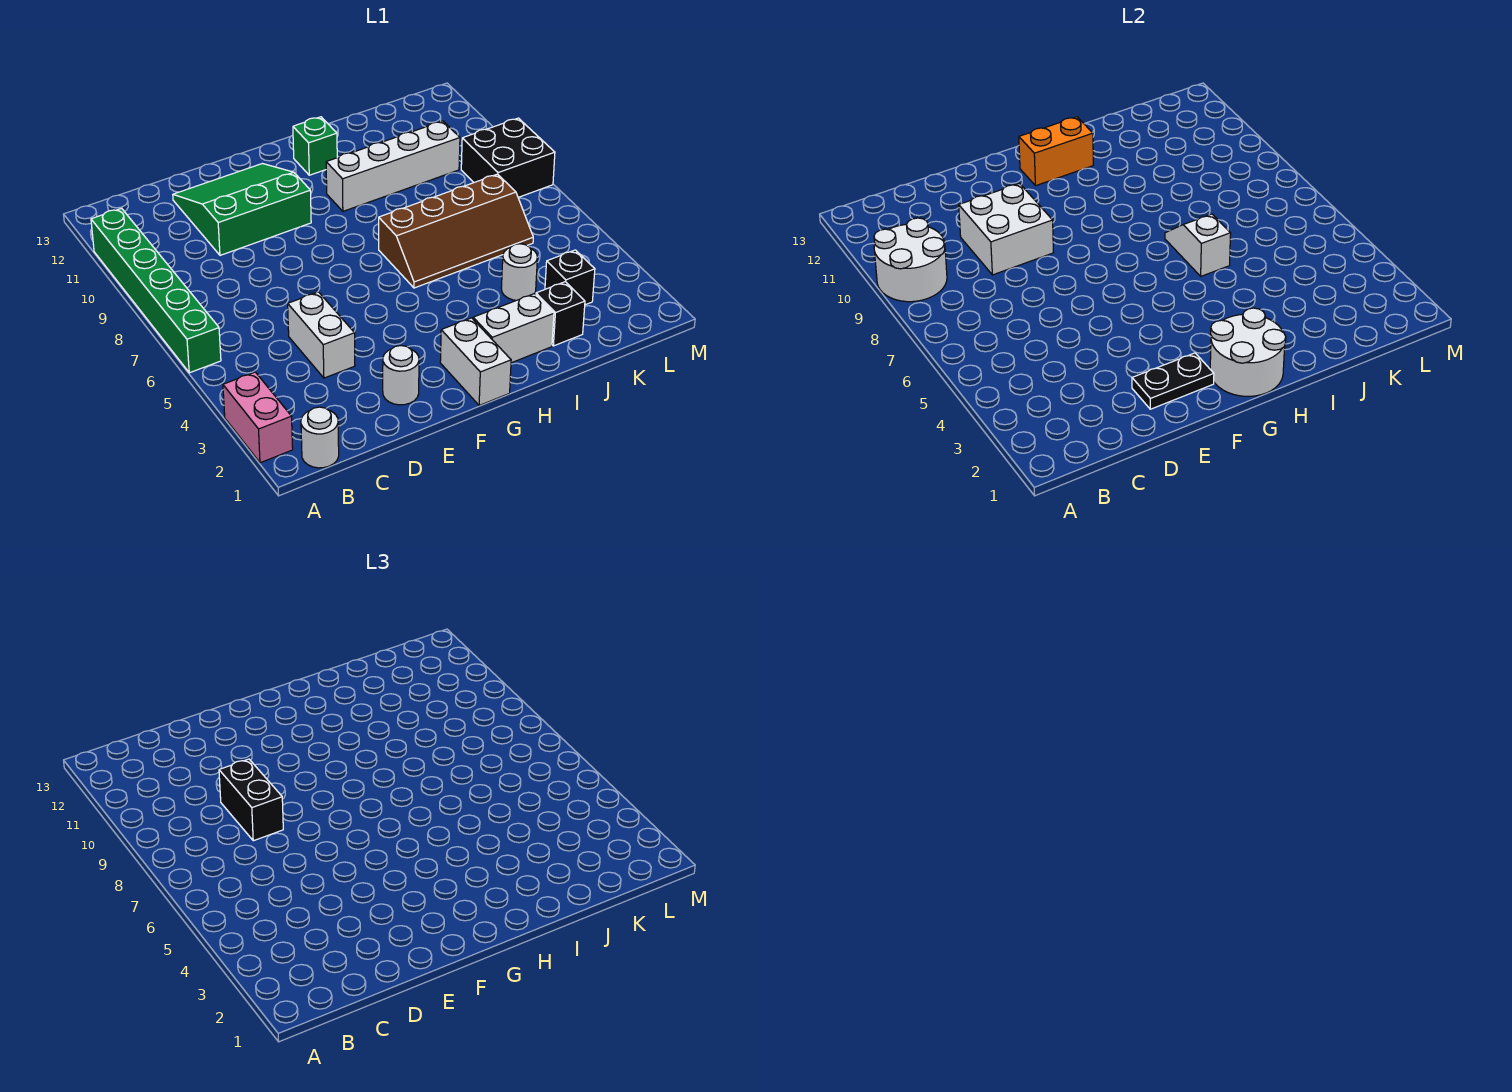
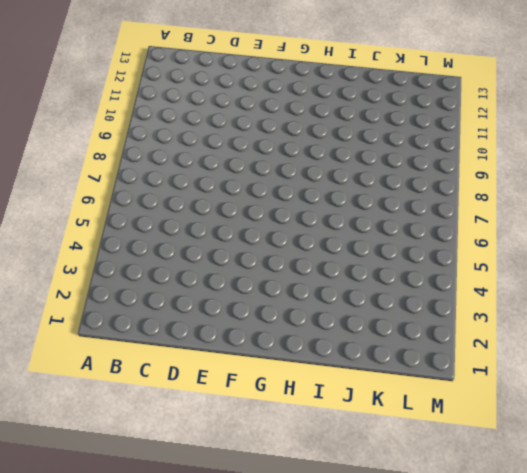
none -> pink brick A2:A3 level 1
none -> green brick A6:A11 level 1
none -> white round brick B1 level 1

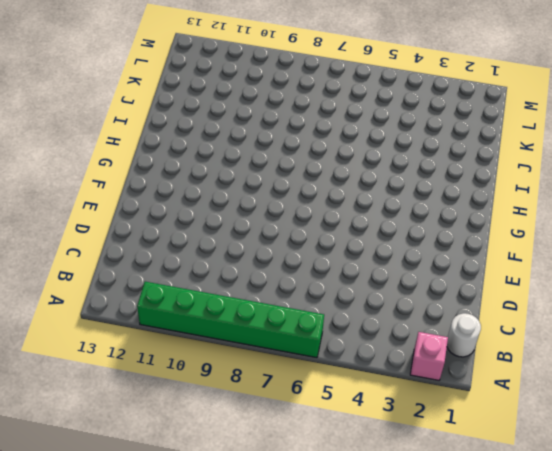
pink brick A2 level 1 -> pink brick A2:A3 level 1
none -> white brick D4:D5 level 1
none -> green slope D10:F12 level 1 top 10
none -> white round brick E2 level 1

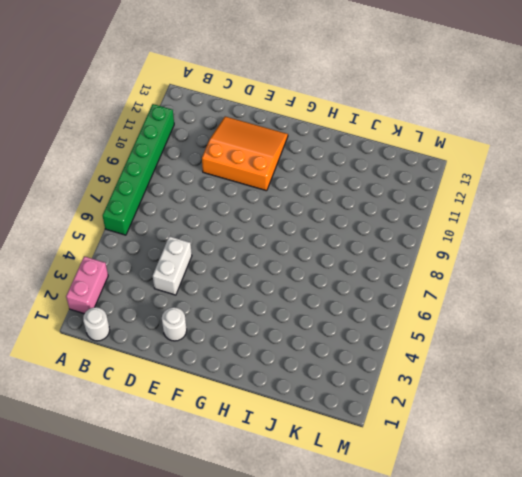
orange slope D10:F12 level 1 top 10 -> green slope D10:F12 level 1 top 10
none -> white brick G1:G2 level 1
none -> white brick H2:I2 level 1
none -> brown slope H6:K7 level 1 top 7

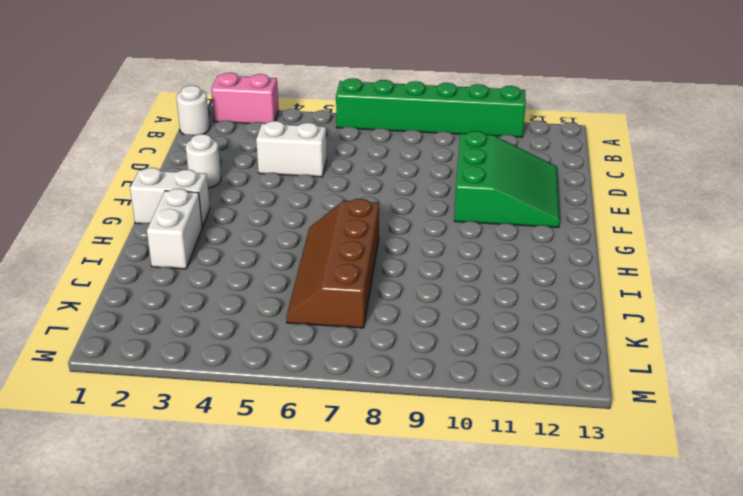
none -> white brick H10:K10 level 1
none -> green brick H12 level 1
none -> black brick J2 level 1

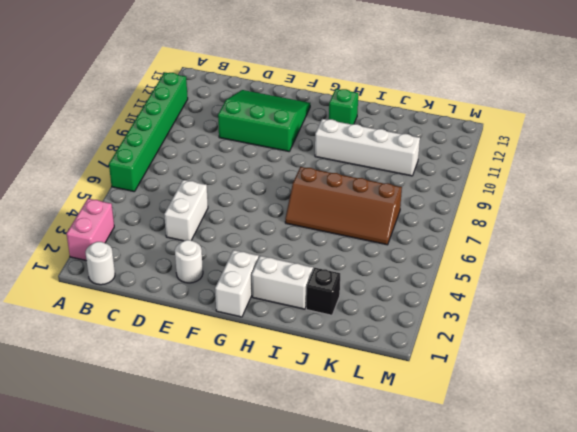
none -> white round brick J4 level 1
none -> black brick K3 level 1
none -> black brick L8:M9 level 1

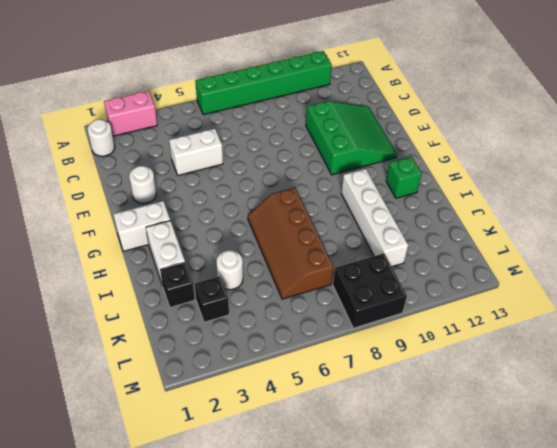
none -> white round brick A9:B10 level 2
none -> white brick D9:E10 level 2
none -> black plate E2:F2 level 2

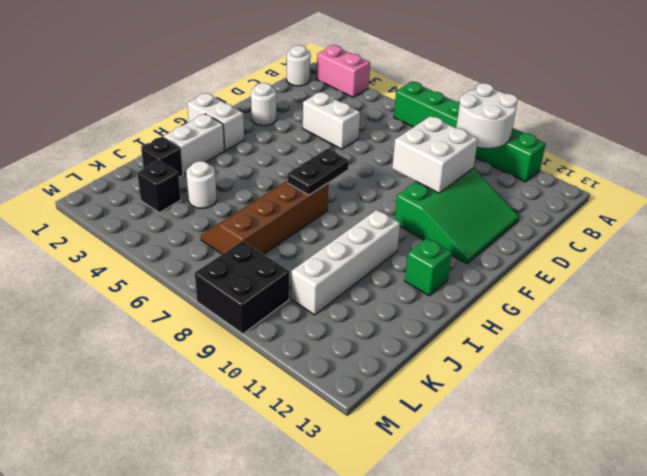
black plate G7:H7 level 2 -> black plate E2:F2 level 2
none -> white round brick G1:H2 level 2
none -> orange brick G12:H12 level 2
none -> white slope I6:I7 level 2 top 6

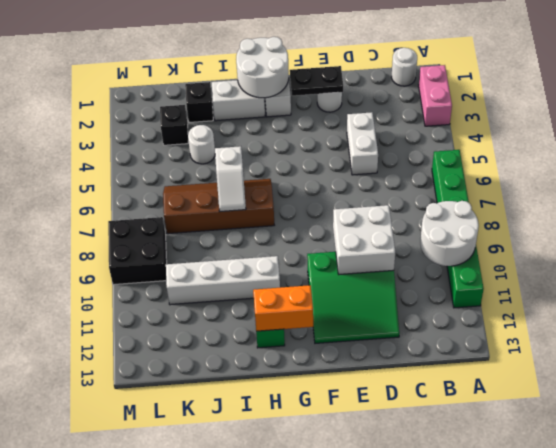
none -> black brick D8:D9 level 3

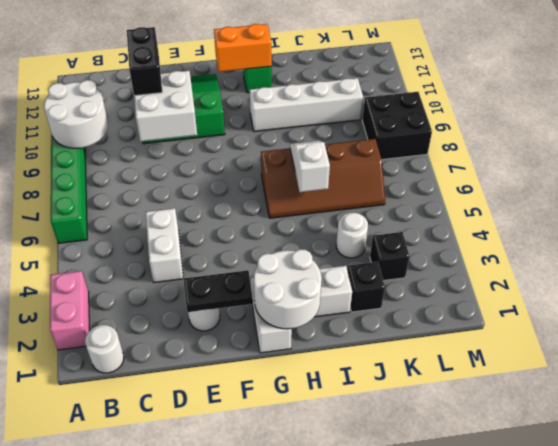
black brick D10:D11 level 3 -> black brick D8:D9 level 3

